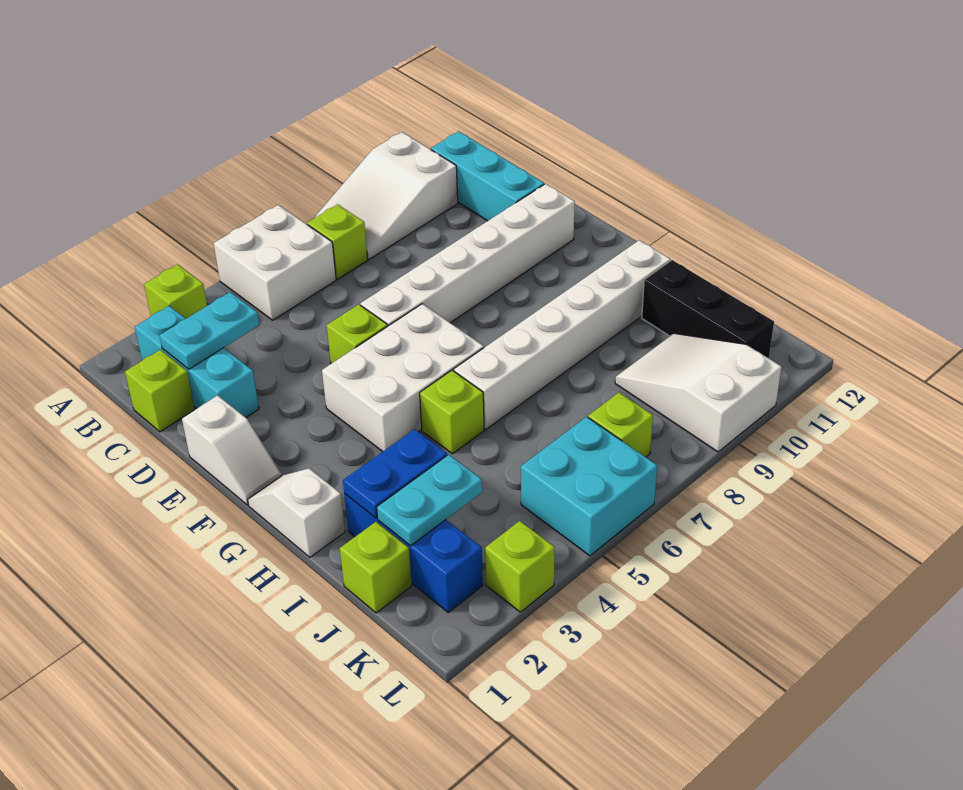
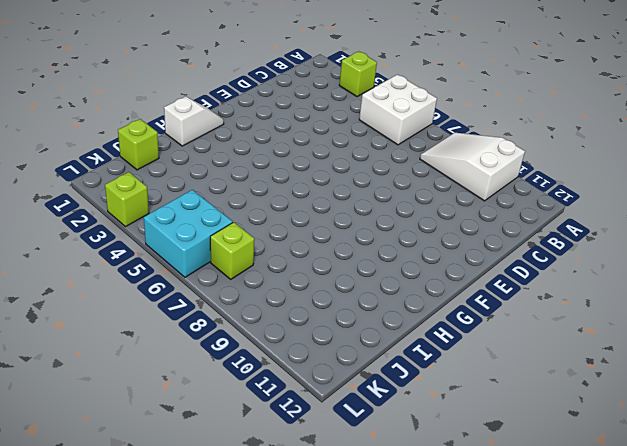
none -> cyan brick B2:D2 level 1
none -> lime brick B7 level 1
none -> cyan brick B11:D11 level 1

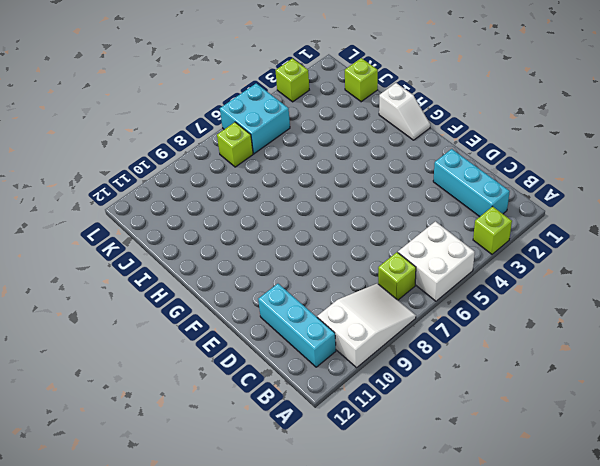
none -> lime brick C1 level 1
none -> white slope E1:F1 level 1 top E
none -> lime brick E5 level 1

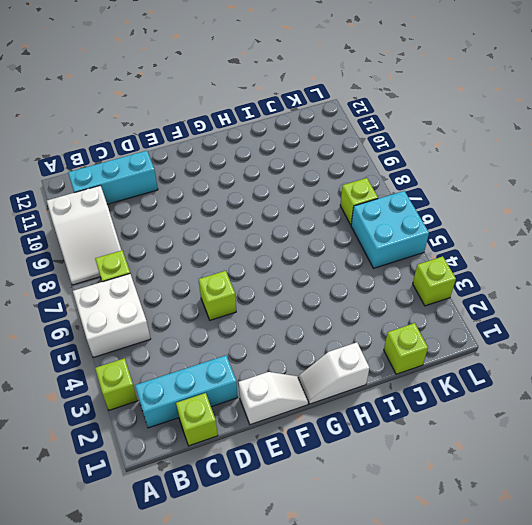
none -> white brick E6:E11 level 1
none -> white brick F4:G6 level 1
none -> lime brick H5 level 1

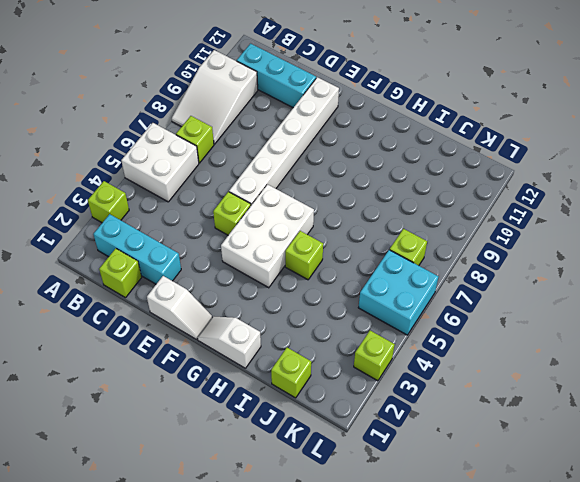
none -> white brick H6:H11 level 1
none -> blue brick I2:K2 level 1
none -> black brick I11:K11 level 1

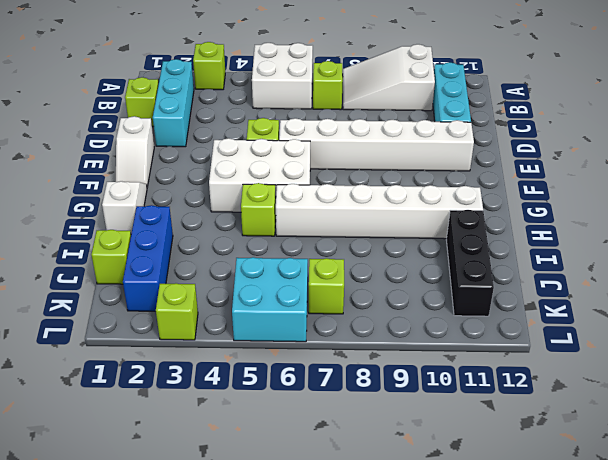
none -> white slope J9:L10 level 1 top L
none -> cyan plate C2:C3 level 2
none -> blue plate I2:I3 level 2

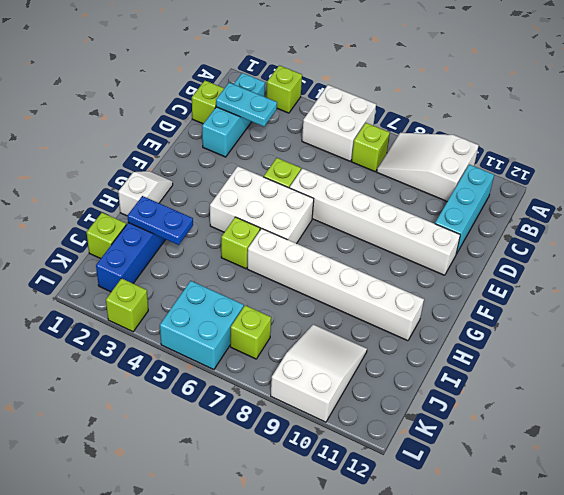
none -> white slope E1:F1 level 1 top E
none -> black brick I11:K11 level 1
none -> cyan plate J2:J3 level 2

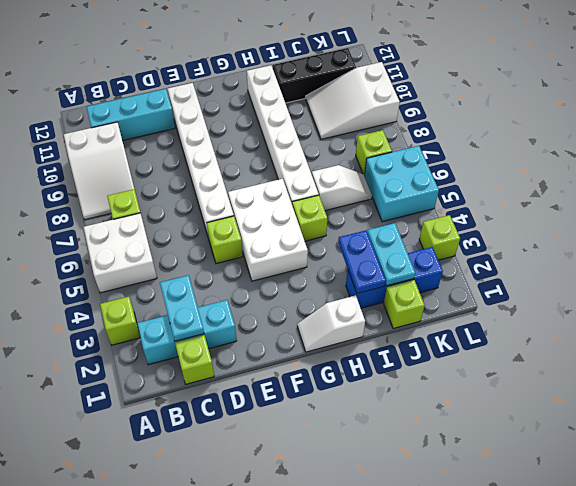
white slope I6:J6 level 1 top I -> white slope E1:F1 level 1 top E

